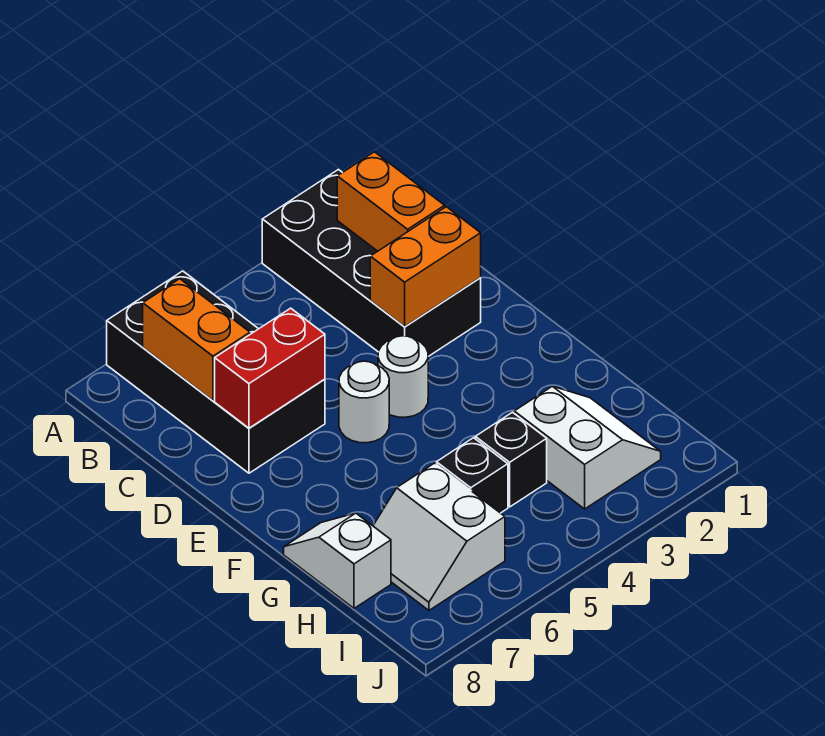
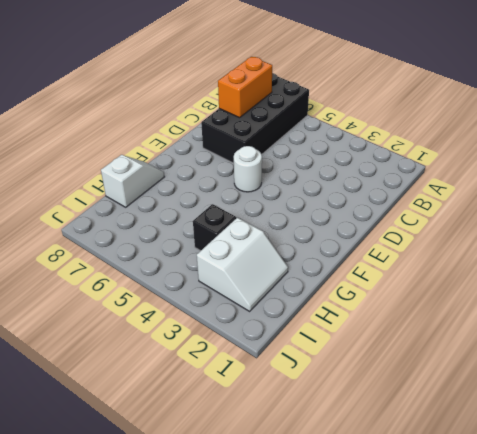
none -> black brick A2:D3 level 1
none -> white round brick E4 level 1
none -> black brick H5 level 1

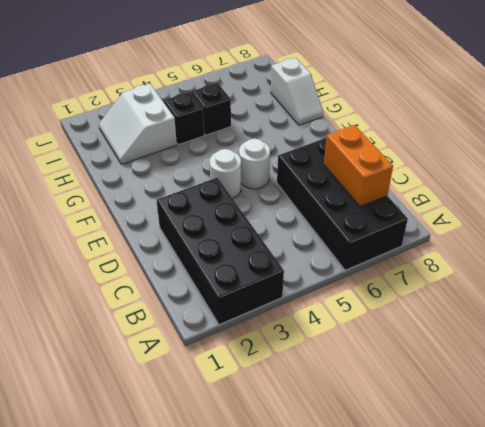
none -> white slope H6:I7 level 1 top 6
none -> orange brick B2:C2 level 2
none -> orange brick D2:D3 level 2

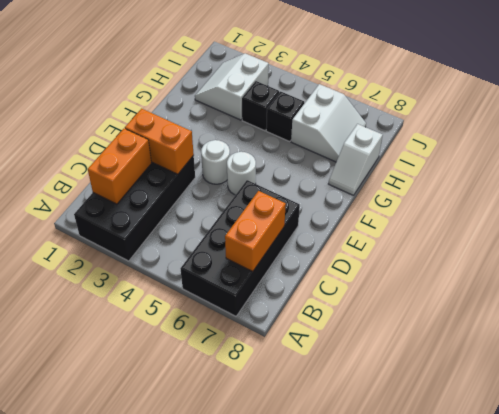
none -> red brick D6:D7 level 2

